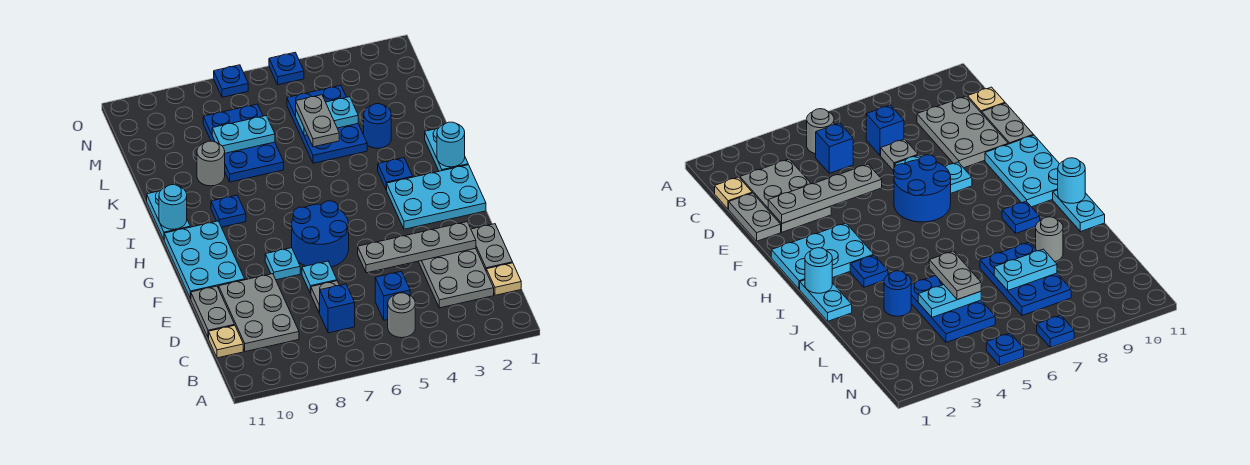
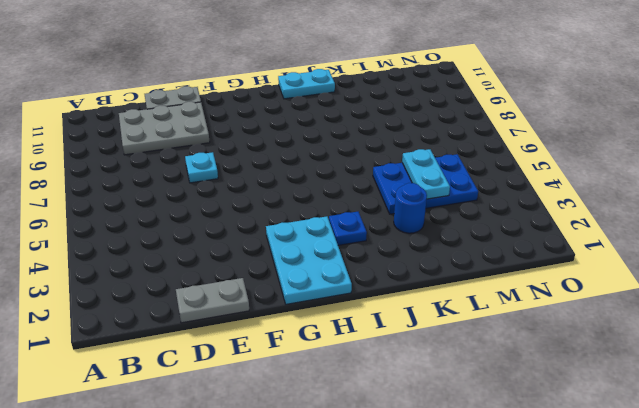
none -> grey round brick B5 level 1
none -> tan plate C1 level 1
none -> grey plate C2:E3 level 1
none -> blue brick C5 level 1

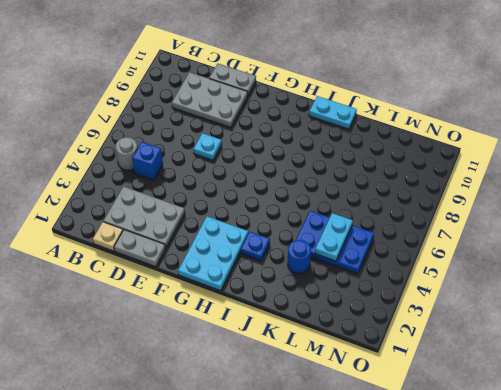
none -> blue brick C7 level 1
none -> tan plate C11 level 1
none -> grey plate D7 level 1
none -> blue round brick F6:G7 level 1

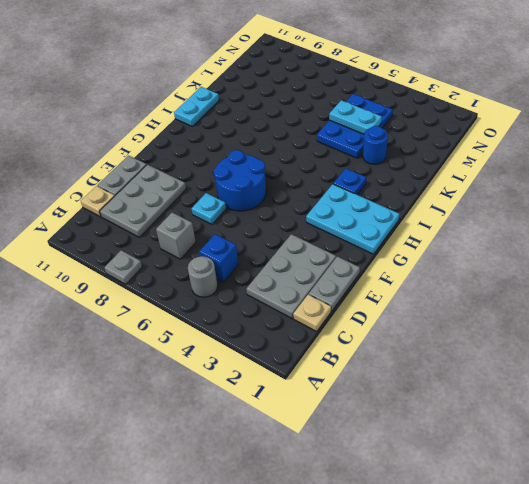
grey plate A8 level 1 -> grey plate D7 level 1
grey brick C7 level 1 -> blue brick C7 level 1
none -> cyan plate F8 level 1
none -> cyan plate F10:H11 level 1
none -> cyan plate I1:J1 level 1
none -> blue plate I9 level 1

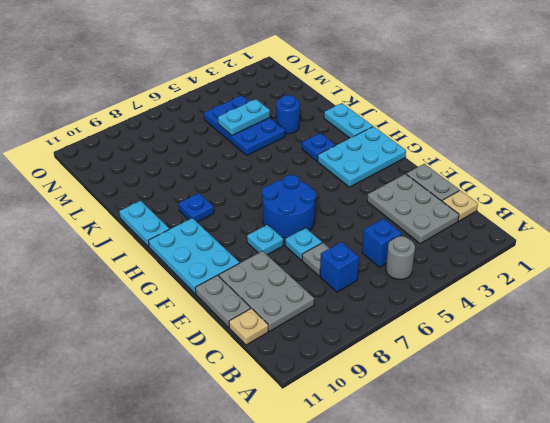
none -> blue plate K7:M8 level 1
none -> grey round brick K9 level 1
none -> blue plate O5 level 1
none -> blue plate O7 level 1

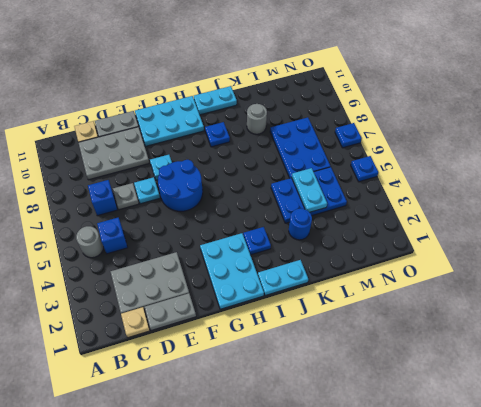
blue plate L6:M8 level 1 -> blue plate K7:M8 level 1
none -> grey plate E2:E5 level 2
none -> cyan round brick I1 level 2
none -> cyan round brick I11 level 2
none -> cyan plate L7:L8 level 2

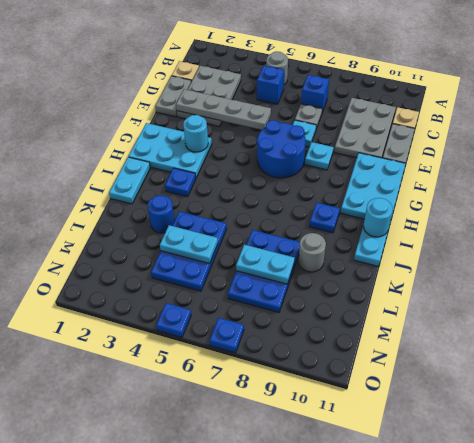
cyan round brick G3 level 2 -> cyan round brick I1 level 2
none -> grey plate K5:L5 level 3

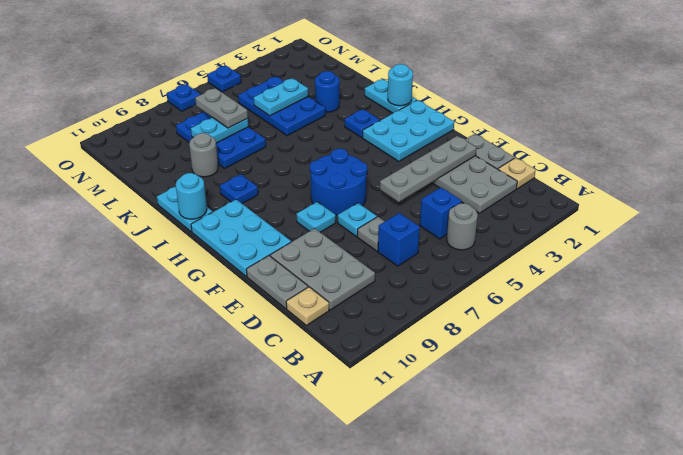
grey plate L7:M7 level 3 -> grey plate K5:L5 level 3

